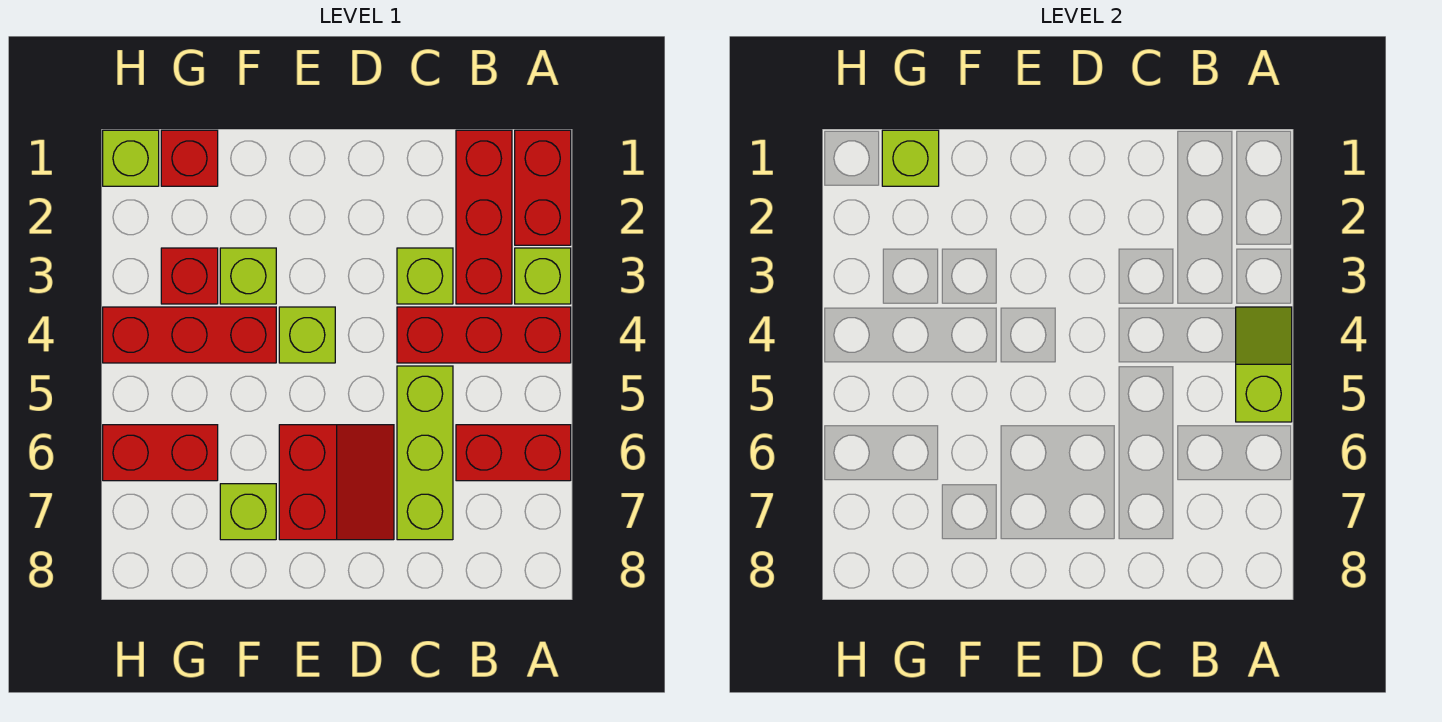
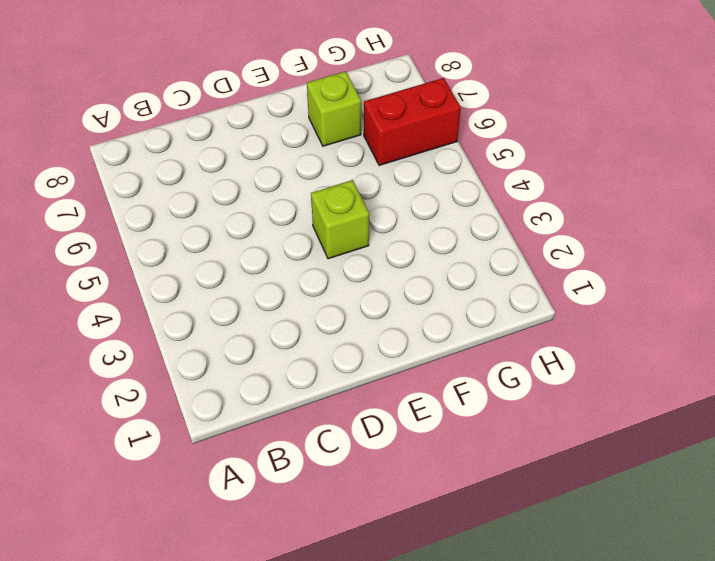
none -> red brick A1:A2 level 1
none -> lime brick A3 level 1
none -> red brick A4:C4 level 1

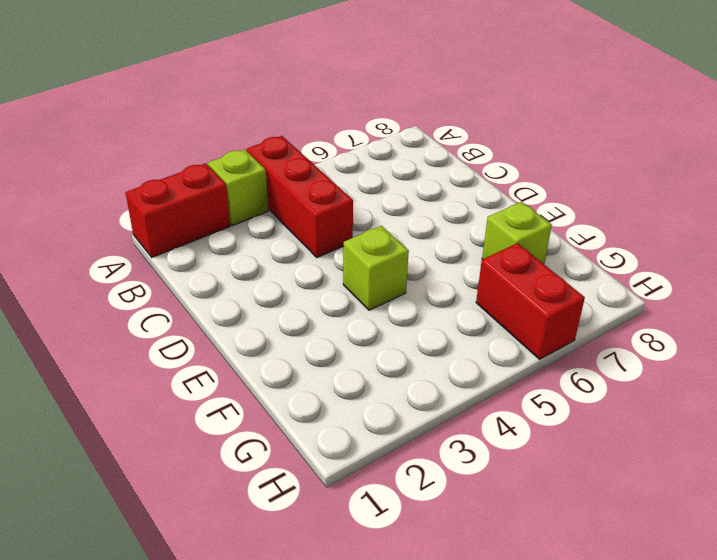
none -> red brick A6:B6 level 1
none -> red brick B1:B3 level 1
none -> lime brick C3 level 1

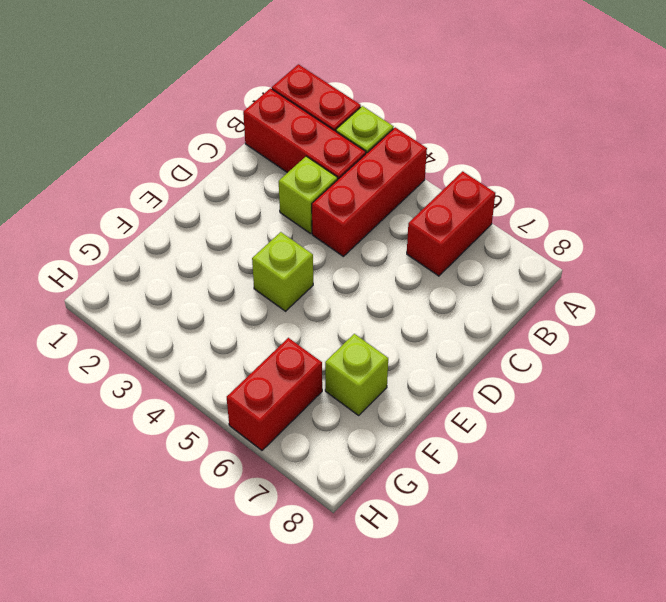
none -> lime brick C5:C7 level 1
none -> red slope D6:E7 level 1 top E
none -> lime brick F3 level 1

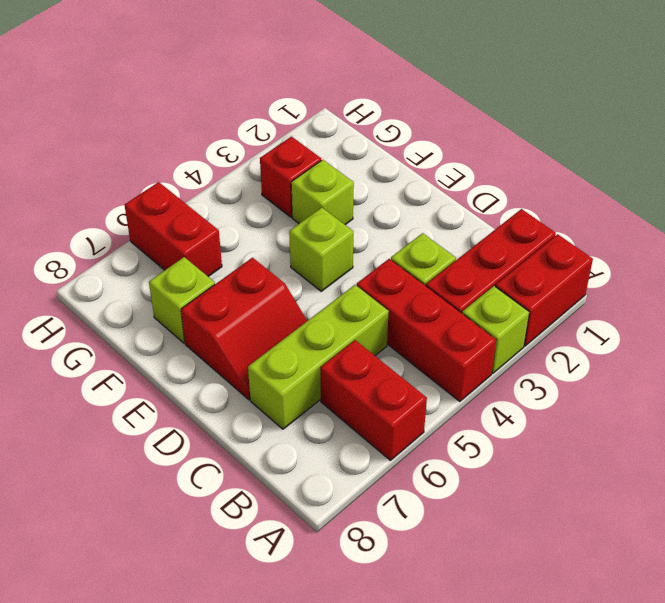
none -> red brick F4:H4 level 1
none -> red brick G1 level 1
none -> lime brick H1 level 1

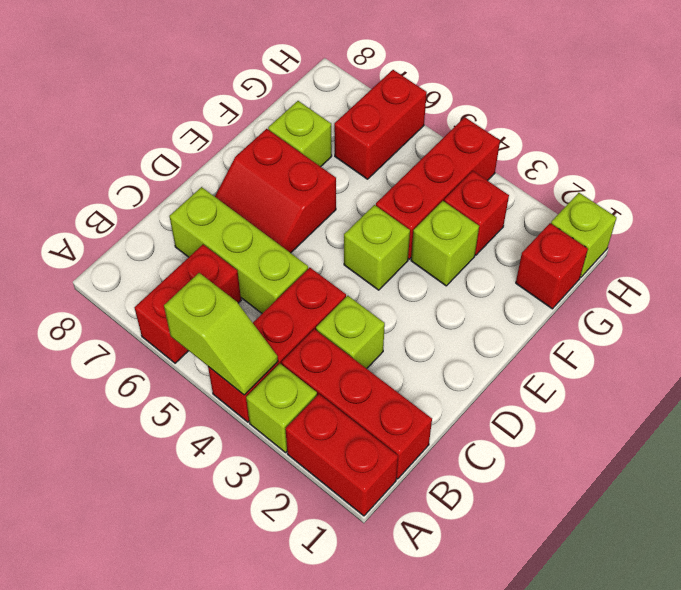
none -> lime brick G1 level 2

